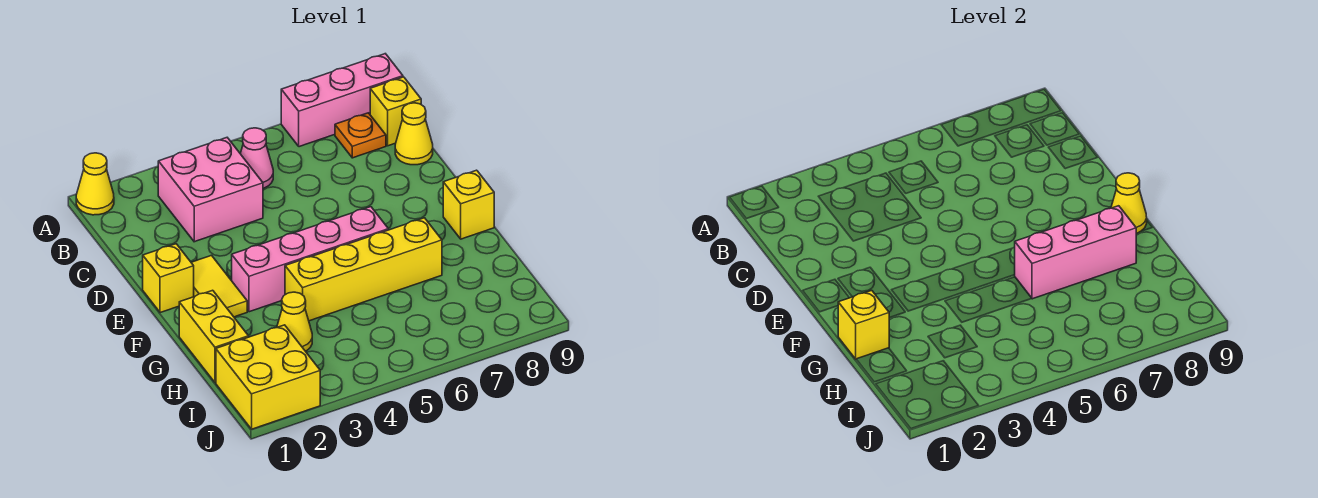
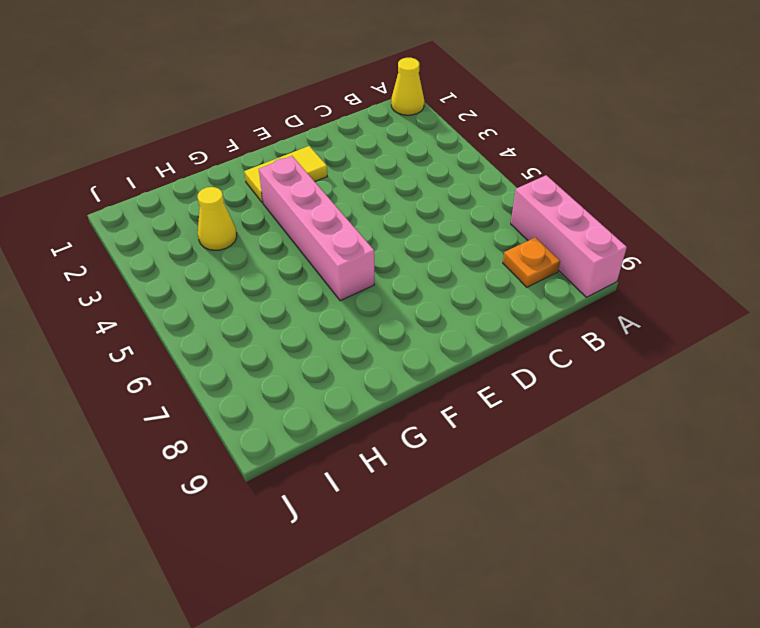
none -> pink brick B3:C4 level 1
none -> pink cone B5 level 1
none -> yellow brick B9 level 1

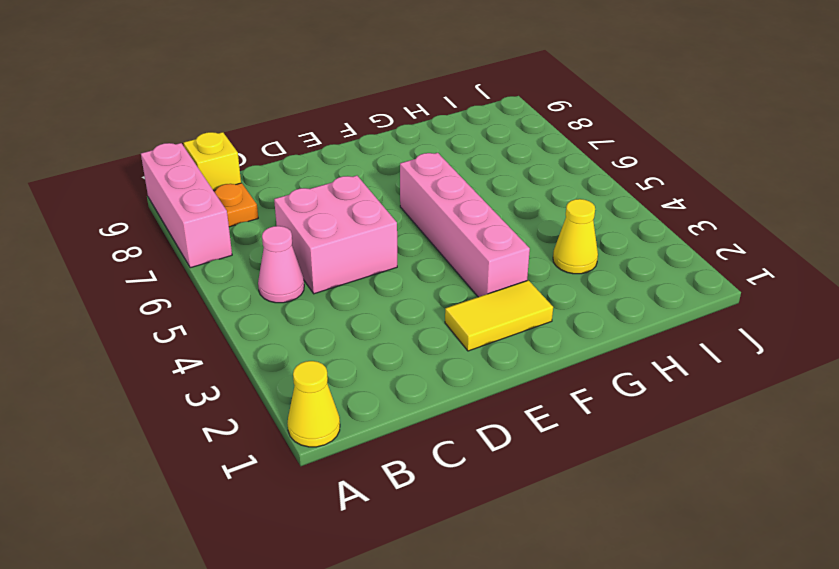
pink brick C5:D6 level 1 -> pink brick B3:C4 level 1
none -> yellow cone C9 level 1
none -> yellow brick E1 level 1
none -> yellow brick F9 level 1

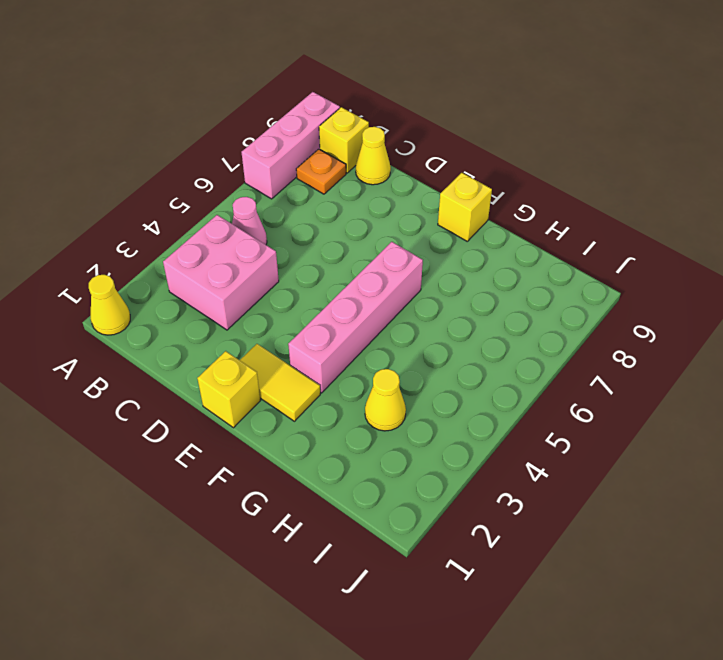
none -> yellow brick G1:H1 level 1
none -> yellow brick G4:G7 level 1
none -> yellow brick I1:J2 level 1

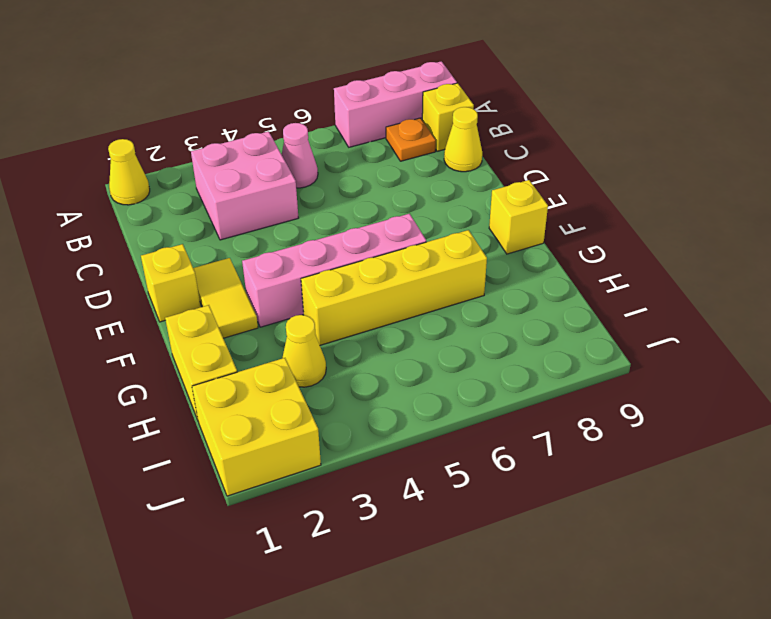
none -> yellow cone F9 level 2
none -> yellow brick G1 level 2
none -> pink brick G6:G8 level 2

